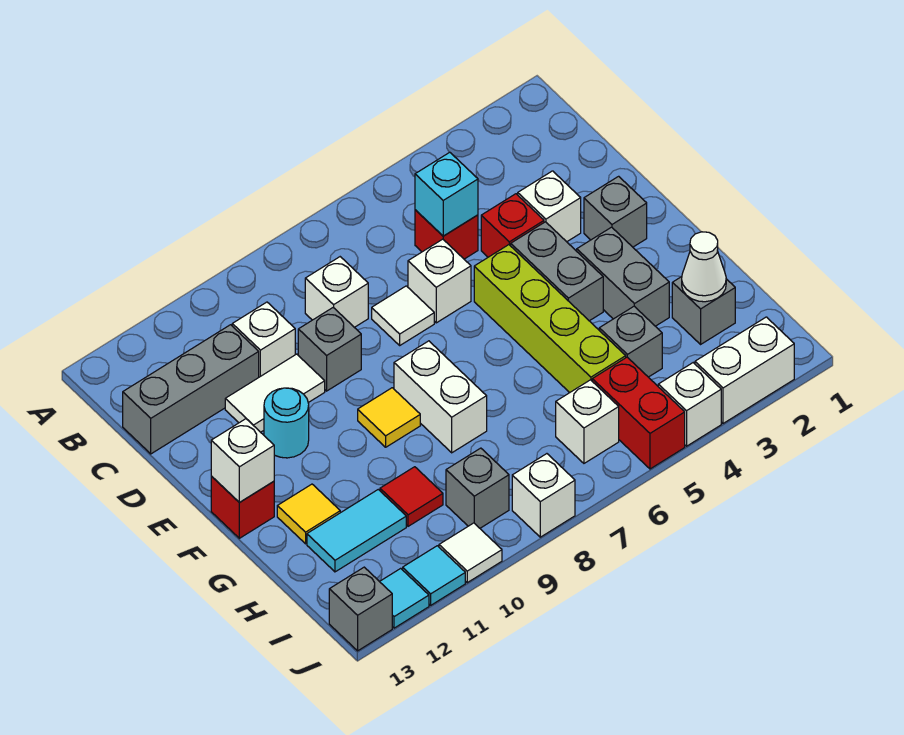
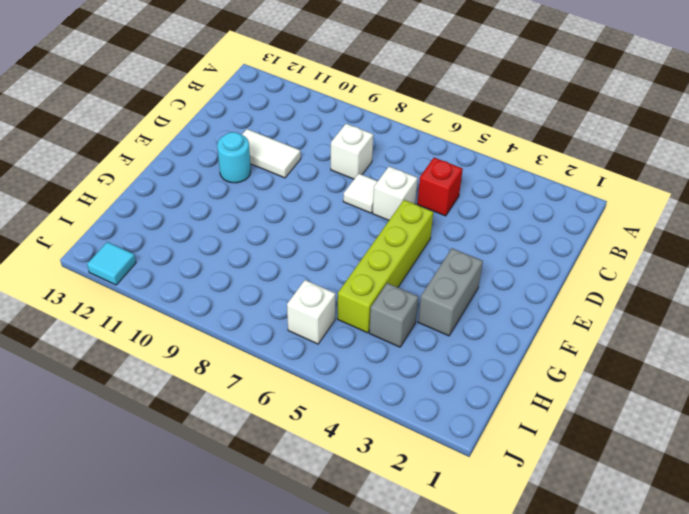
none -> white brick C10 level 1
none -> grey brick C11:C13 level 1
none -> white brick D3 level 1
none -> red brick D4 level 1

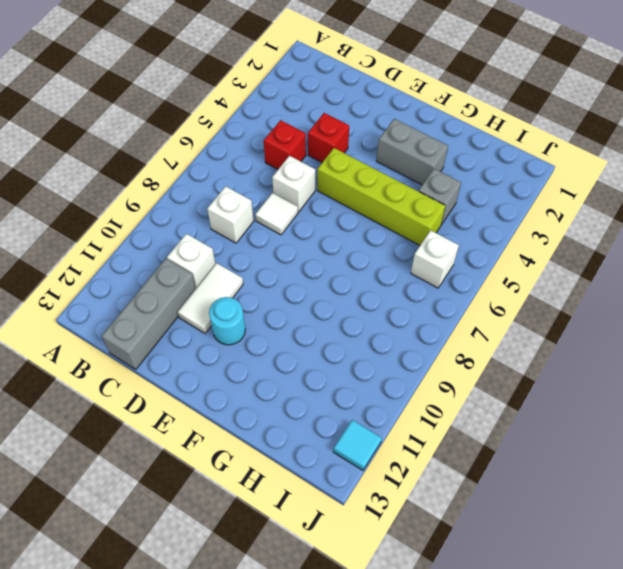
none -> white brick D3 level 1
none -> grey brick D9 level 1
none -> grey brick E2 level 1
none -> grey brick E4:F4 level 1

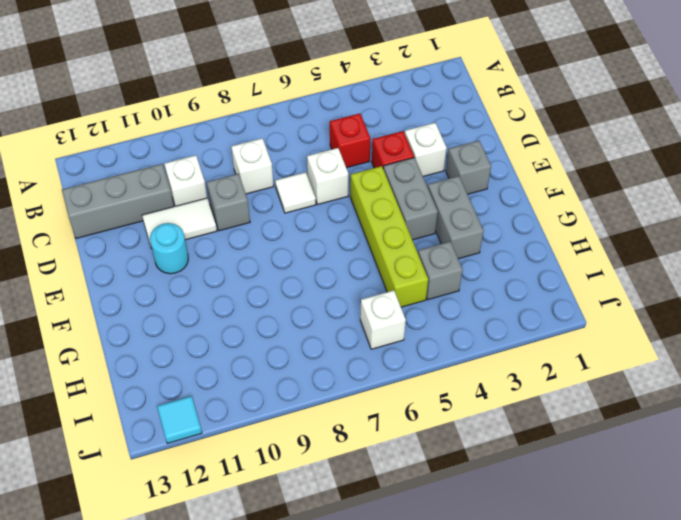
none -> white brick F8:G8 level 1
none -> yellow tile F9 level 1
none -> red brick F13 level 1
none -> yellow tile G12 level 1

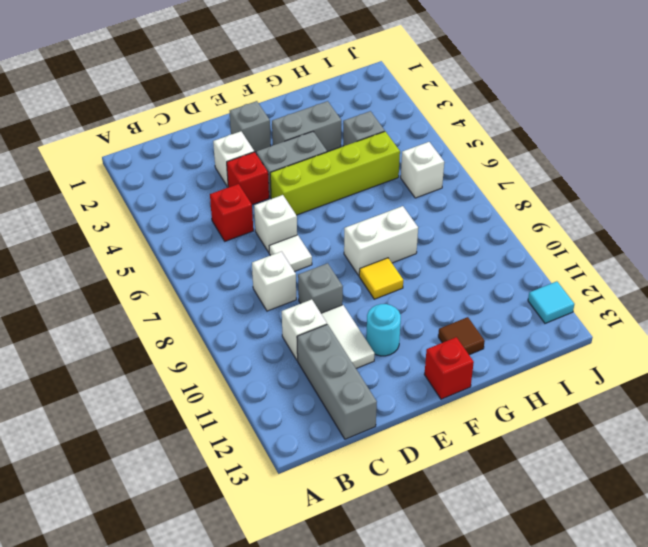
brown tile G12 level 1 -> yellow tile G12 level 1
none -> grey brick H2 level 1
none -> red tile H10 level 1
none -> cyan tile H11:H12 level 1
none -> red brick I5:J5 level 1

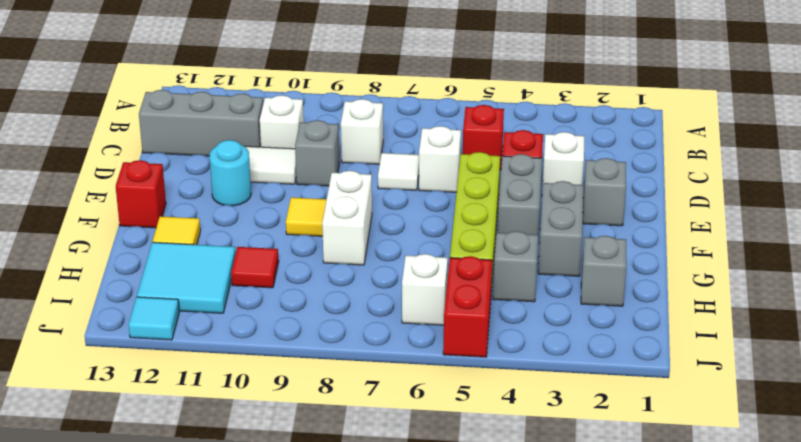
cyan tile H11:I12 level 1 -> cyan tile H11:H12 level 1
none -> grey brick I9 level 1
none -> white brick J2:J3 level 1
none -> white brick J4 level 1
none -> white brick J8 level 1

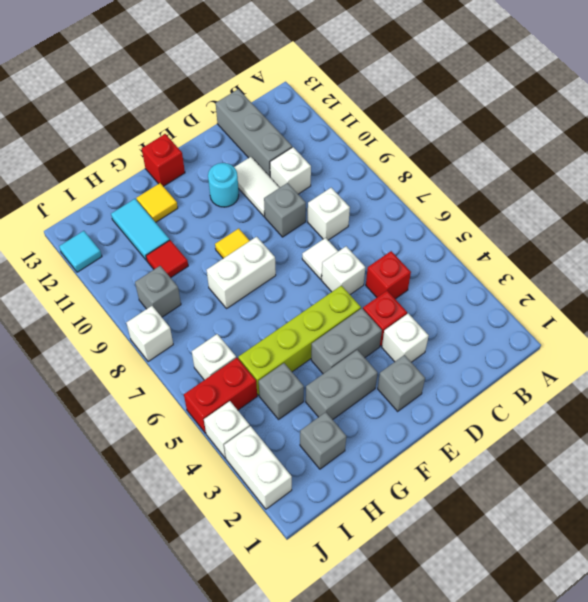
none -> white tile J10 level 1
none -> cyan tile J11 level 1
none -> grey brick J13 level 1
none -> cyan brick C5 level 2

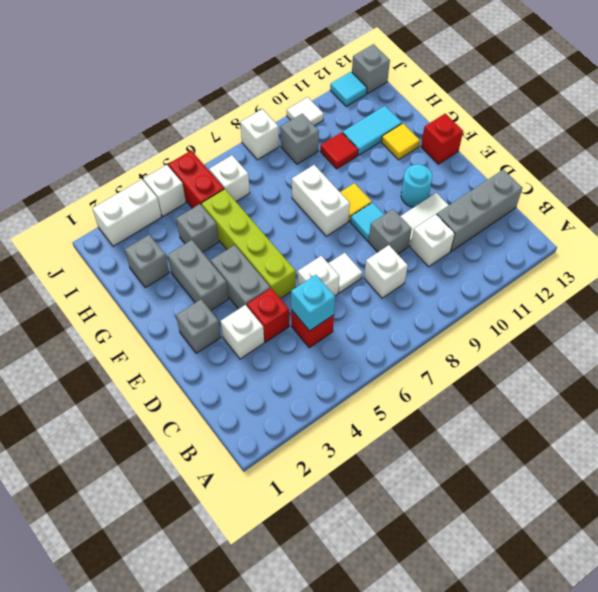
cyan tile E9 level 1 -> cyan tile J11 level 1
none -> white brick F13 level 2
none -> white cone H2 level 2

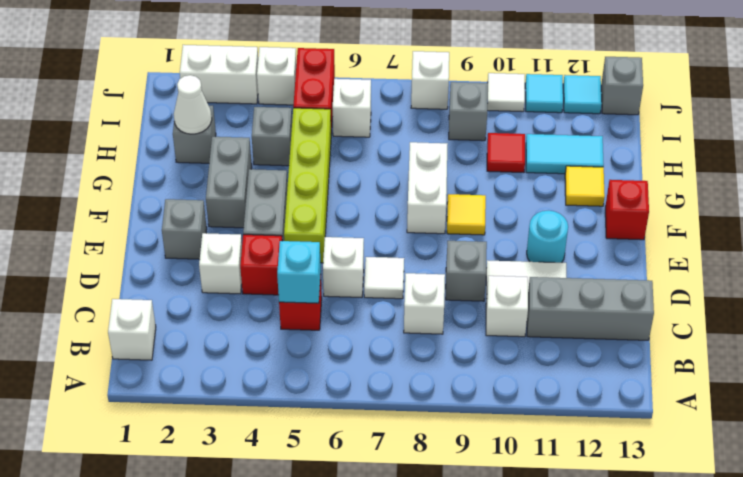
white brick B1 level 1 -> white brick F13 level 2

